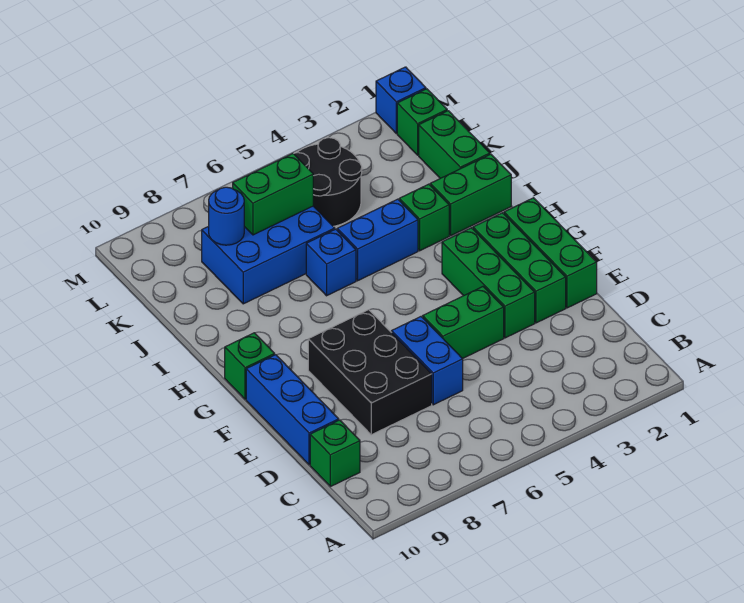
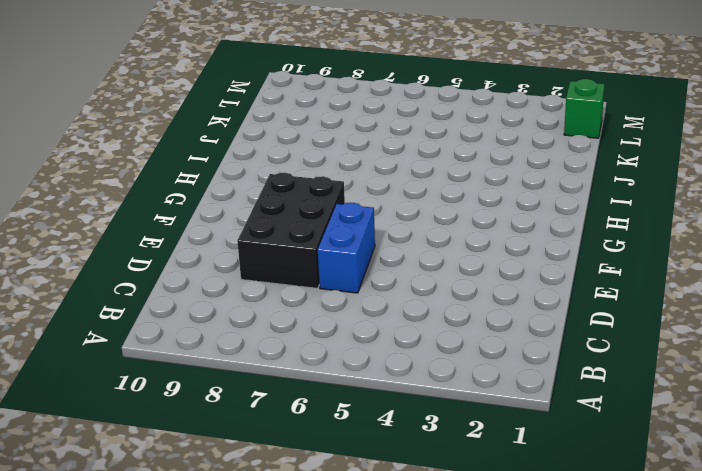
none -> green brick C10 level 1
none -> blue brick D10:F10 level 1
none -> green brick E1:G1 level 1

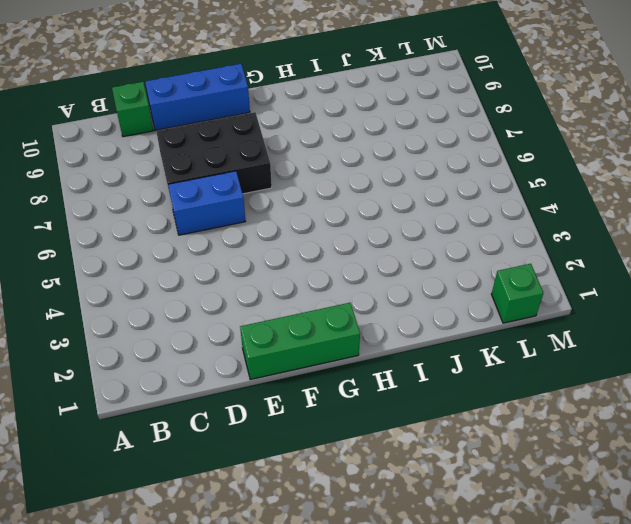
none -> green brick E2:G2 level 1
none -> green brick E3:G3 level 1
none -> green brick E4:E5 level 1

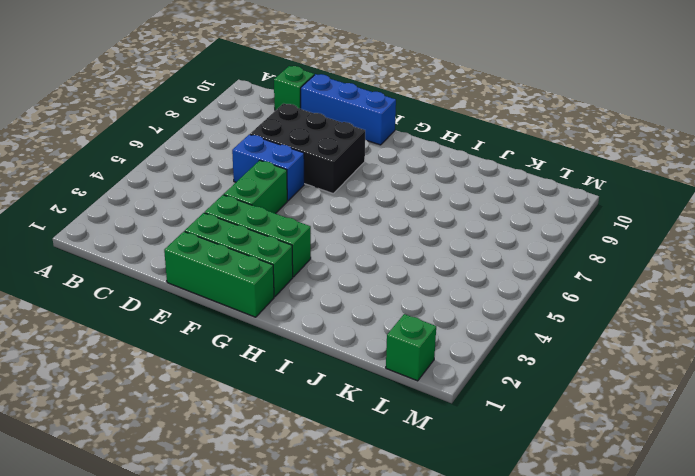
none -> green brick G10 level 1
none -> green brick I1:I2 level 1
none -> green brick I3 level 1

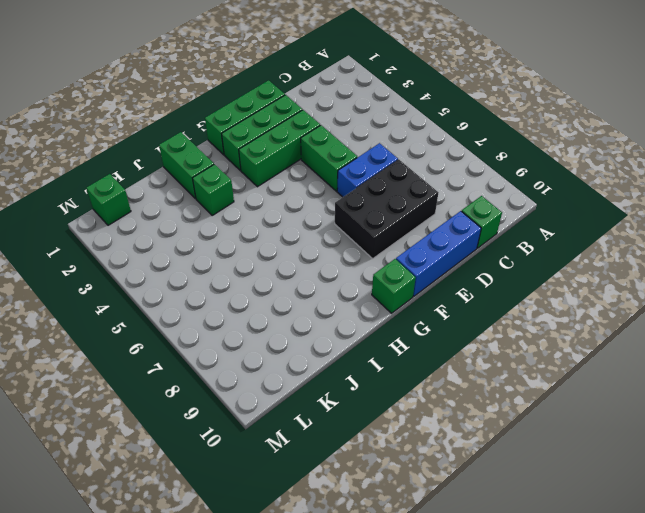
none -> blue brick I4:I5 level 1
none -> blue brick I6 level 1
none -> green brick J1:K1 level 1

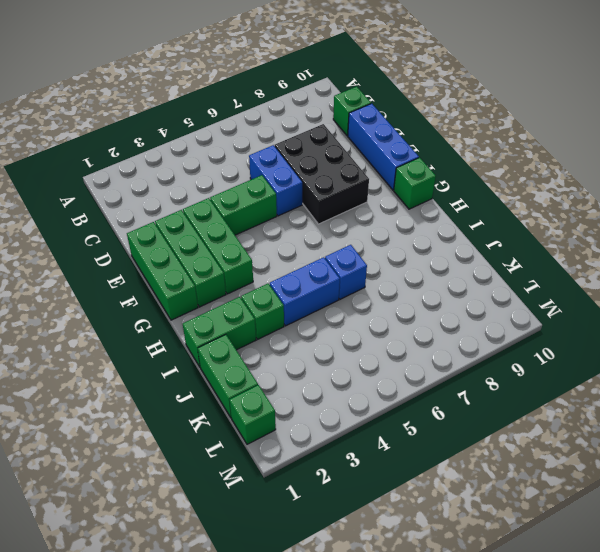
none -> blue brick J6:K8 level 1
none -> black round brick K4:L5 level 1
none -> blue brick M1 level 1

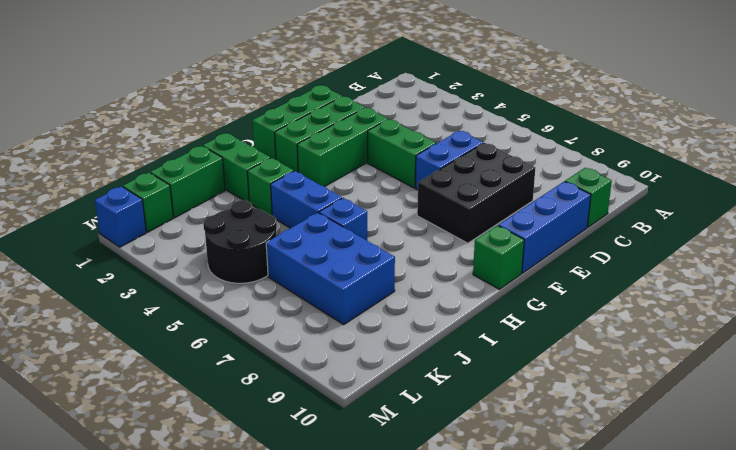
none -> green brick K6:K7 level 2
none -> blue round brick K8 level 2

